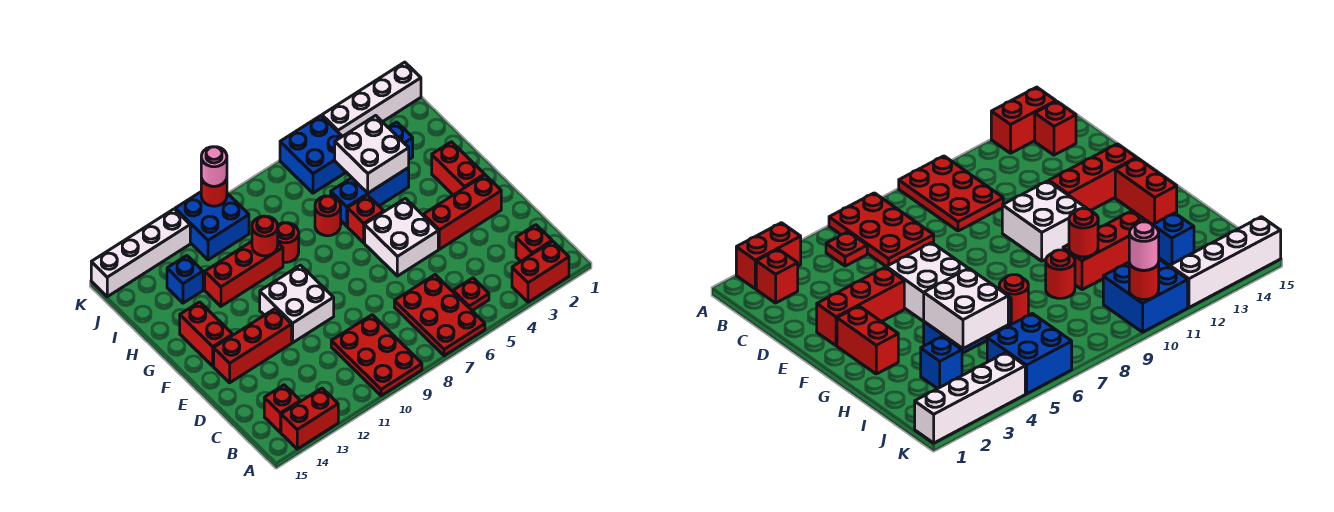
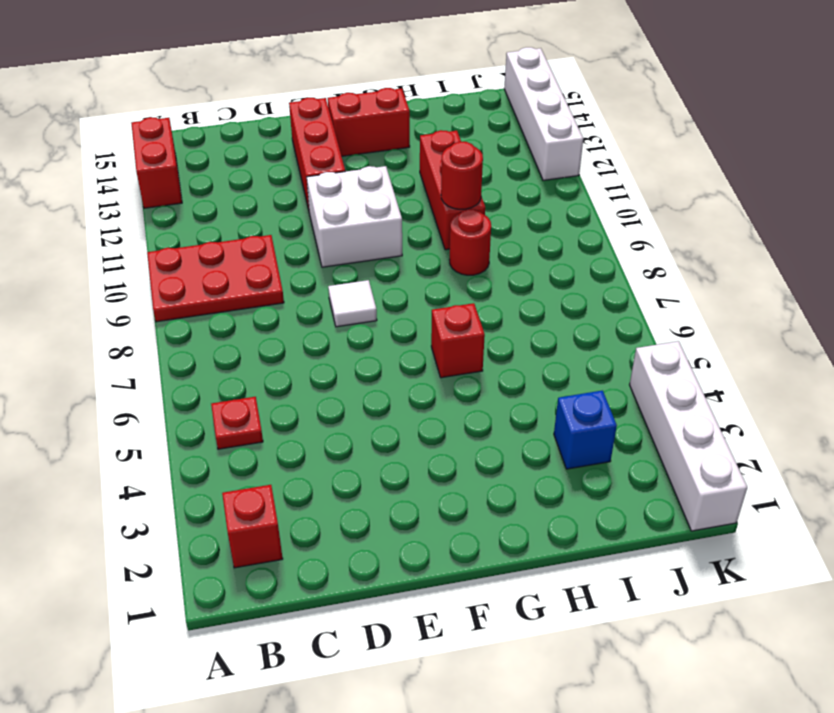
white tile E8 level 1 -> none
none -> red brick A2:A3 level 1
none -> red plate A6:C7 level 1
none -> red brick B14 level 1

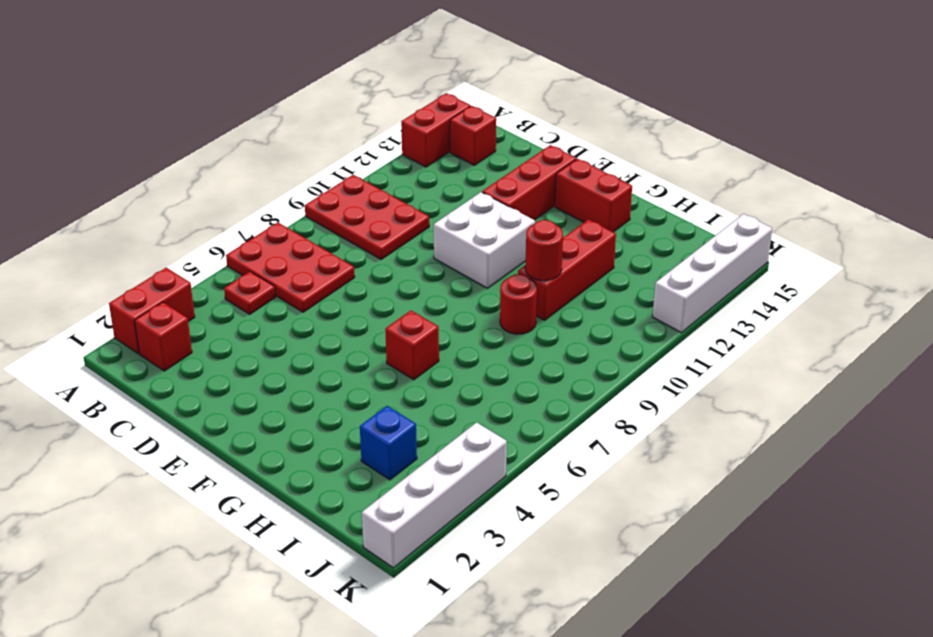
none -> red brick E2:E4 level 1
none -> white brick E5:F6 level 1
none -> red brick F2:G2 level 1

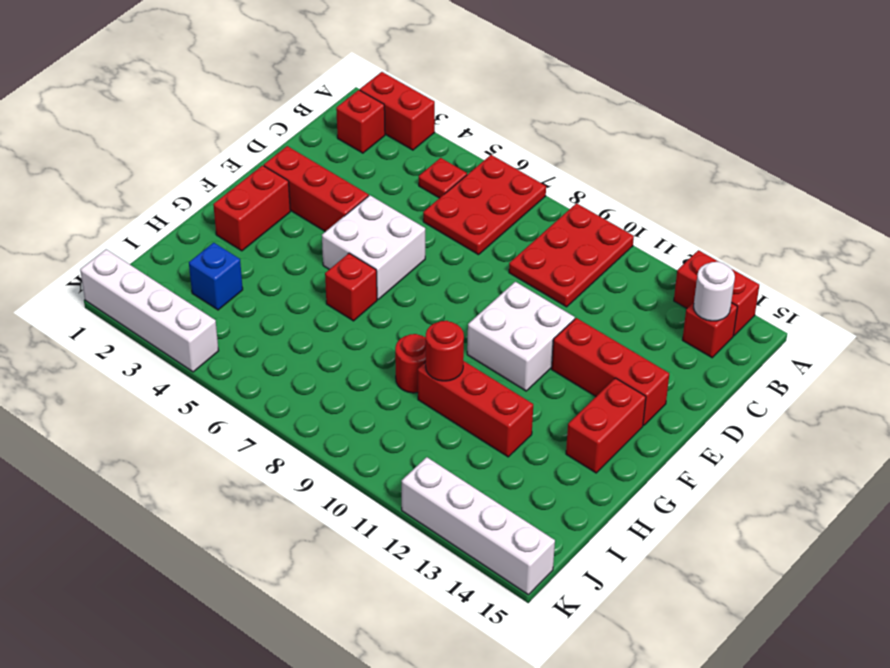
white round brick B14 level 2 -> none
none -> blue brick H4:H6 level 1
none -> red round brick H7 level 1
none -> blue brick I13 level 1

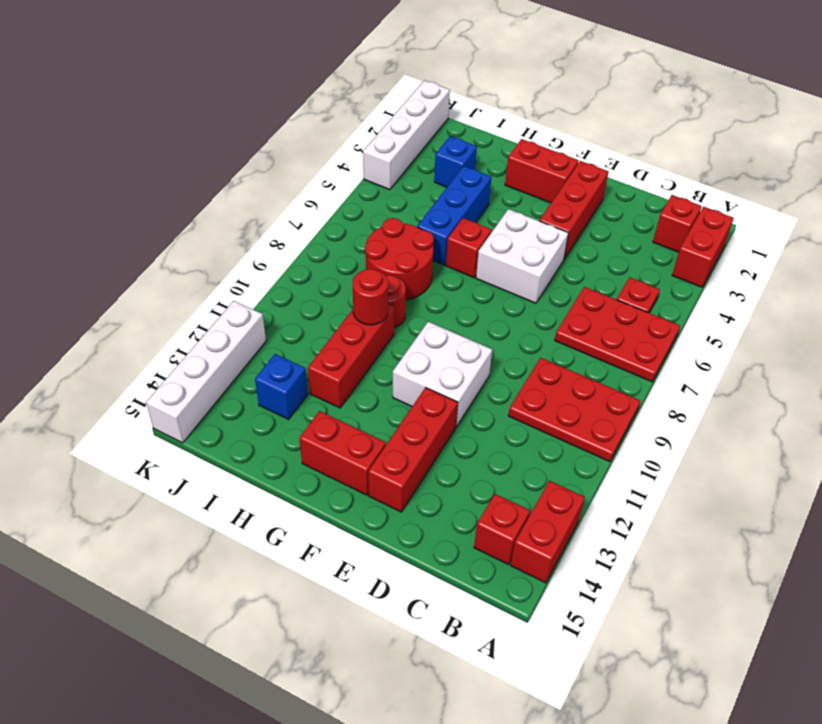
red round brick H7:I8 level 1 -> red round brick H7 level 1
none -> blue brick J5:K6 level 1
none -> blue brick J10:K11 level 1
none -> white brick H4:I5 level 2

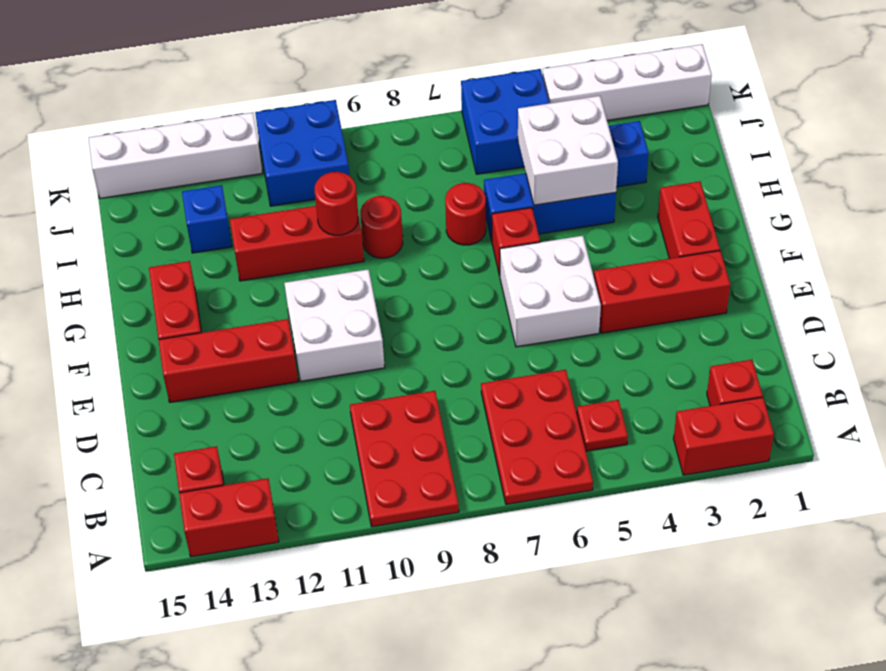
none -> red round brick K10 level 2
none -> pink round brick K10 level 3

